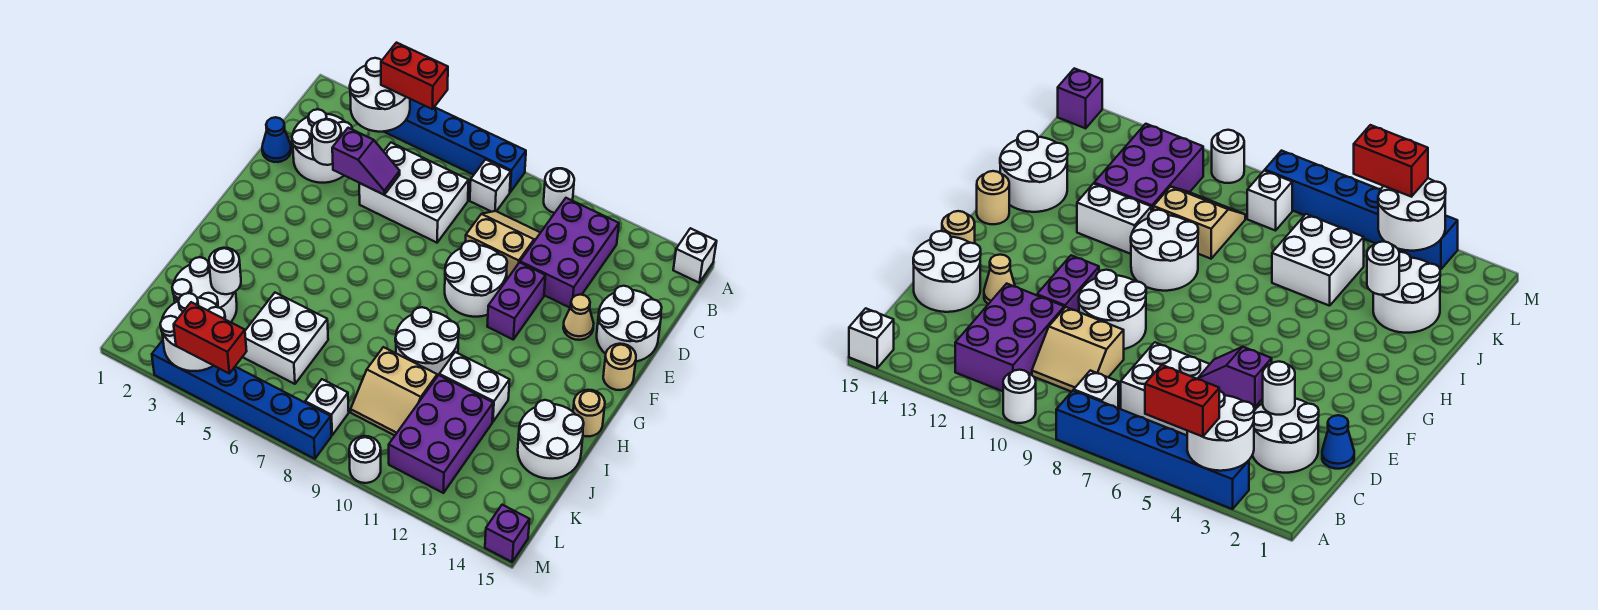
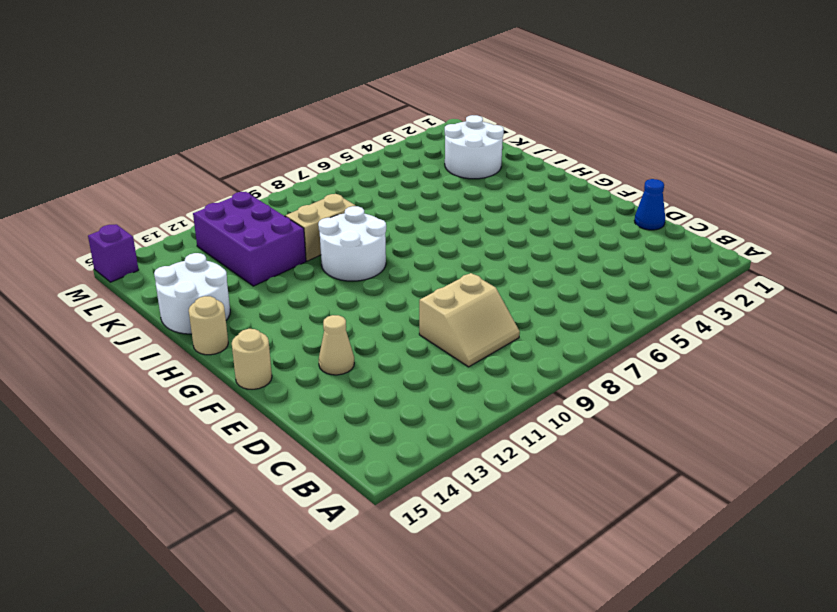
none -> blue brick A3:A8 level 1
none -> white round brick A10 level 1
none -> white brick A15 level 1
none -> white brick B8 level 1

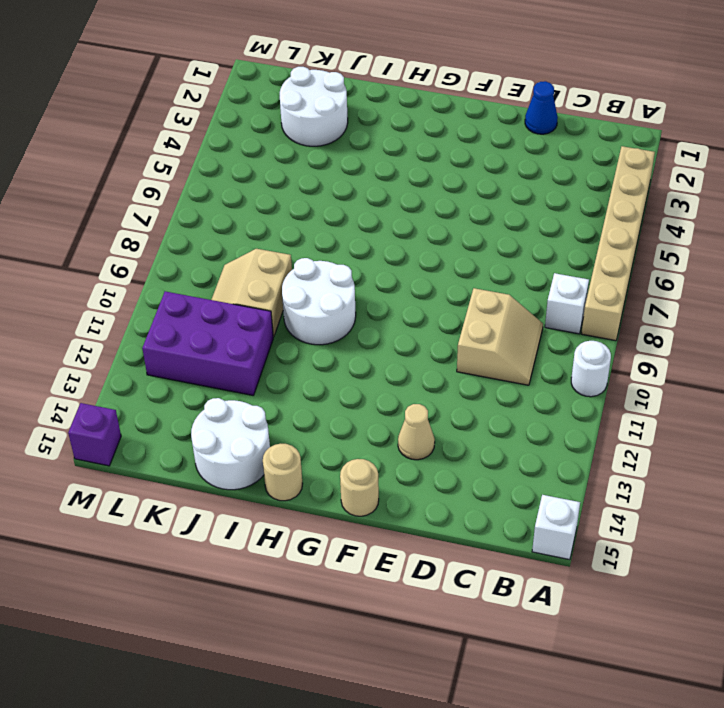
tan brick A3:A8 level 1 -> blue brick A3:A8 level 1
none -> purple brick B11:D12 level 1
none -> white round brick C2:D3 level 1
none -> white brick C5:D7 level 1
none -> white round brick D14:E15 level 1

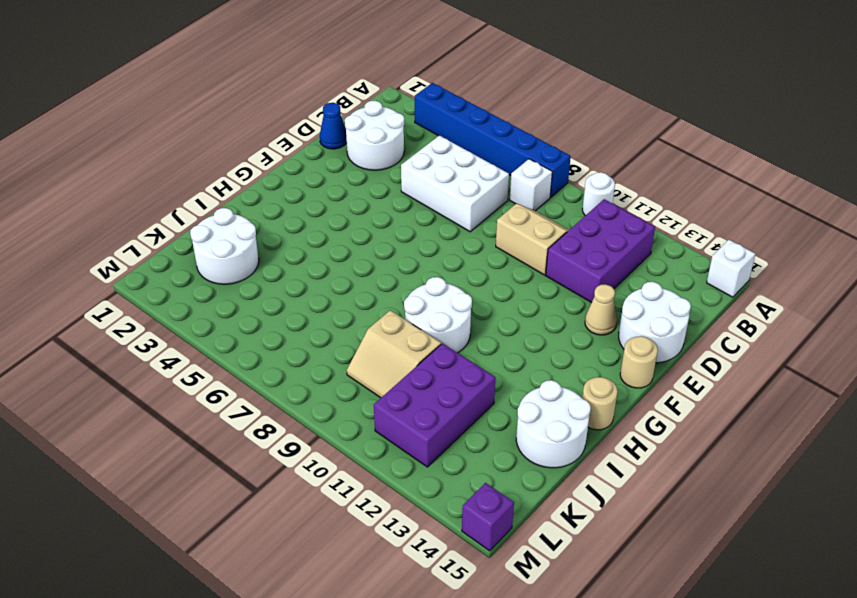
none -> white round brick E9:F10 level 1
none -> purple brick E11:F11 level 1
none -> white brick I11:I12 level 1
none -> white brick J5:K6 level 1

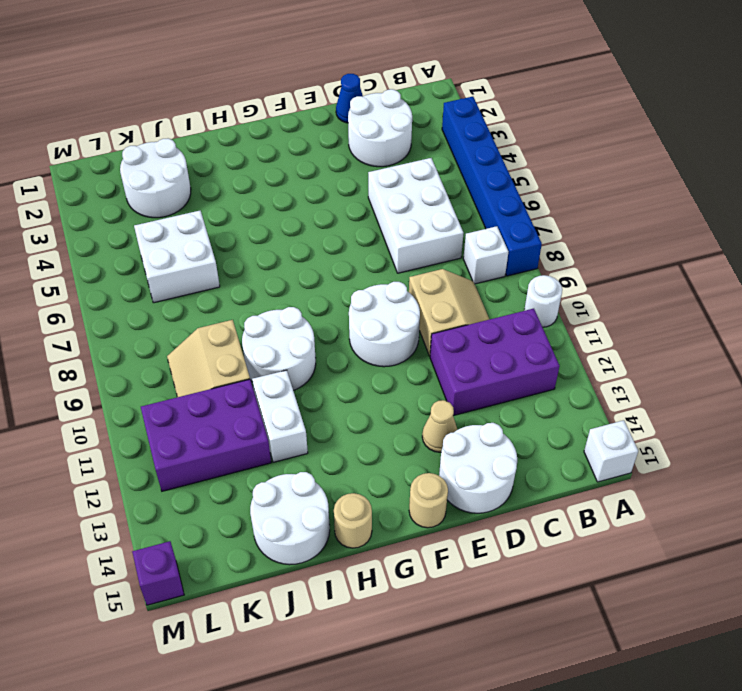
none -> purple brick E11:F11 level 1
none -> white brick L8 level 1
none -> blue brick M3:M8 level 1
none -> white round brick M10 level 1

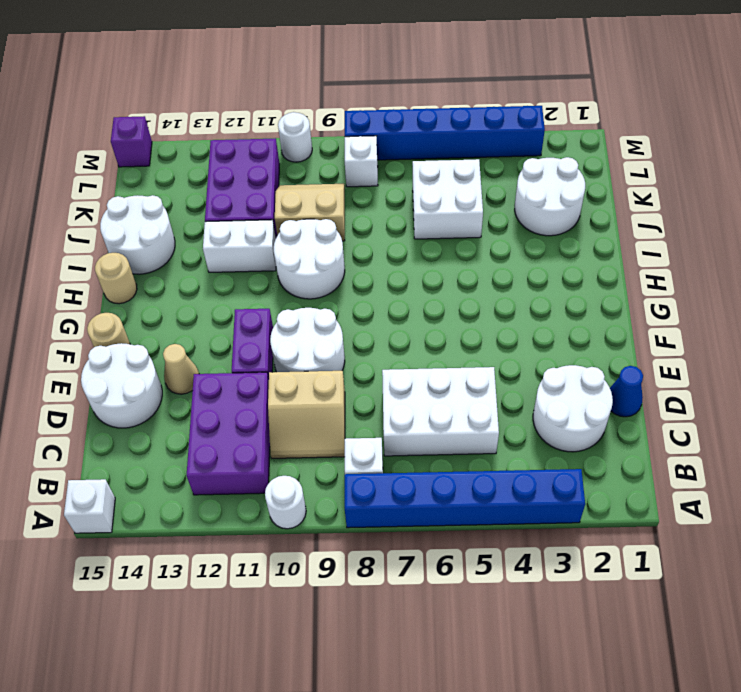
none -> white round brick A3:B4 level 2
none -> white round brick D3 level 2
none -> purple slope D4:D5 level 2 top 4
none -> white round brick J3 level 2

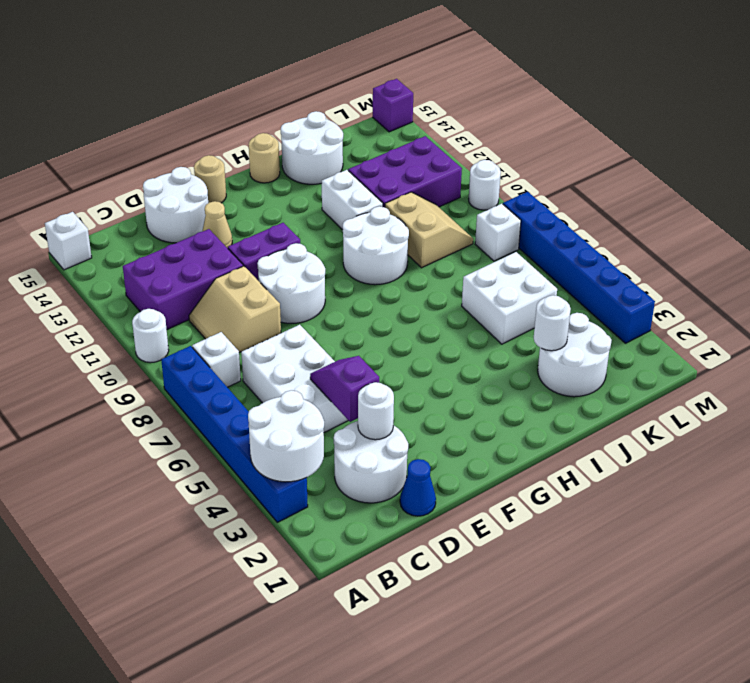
none -> white round brick L3:M4 level 2
none -> red brick A4:A5 level 3
none -> red brick M4:M5 level 3

